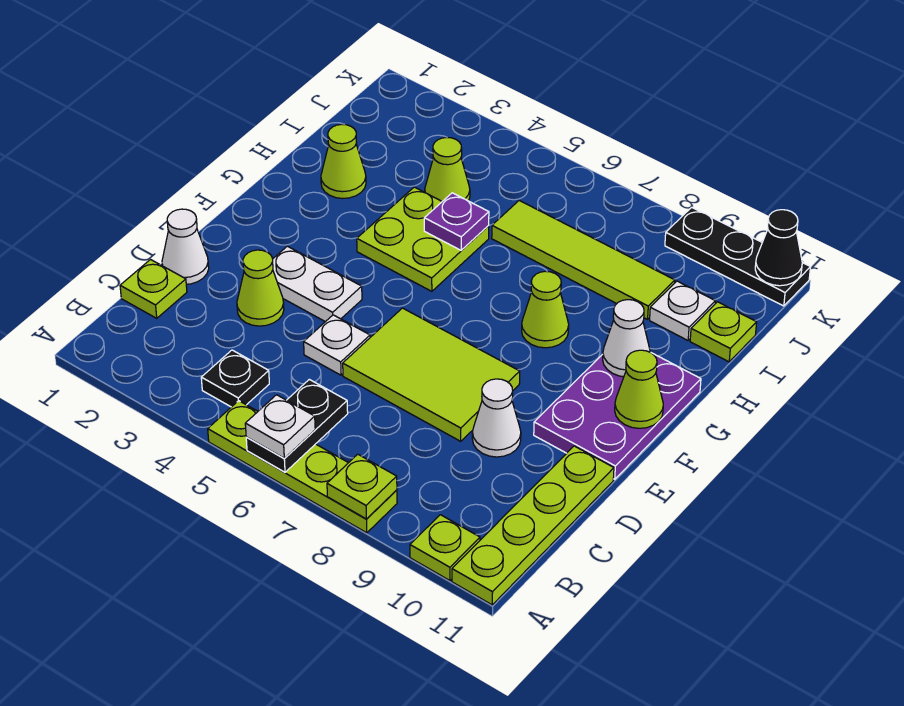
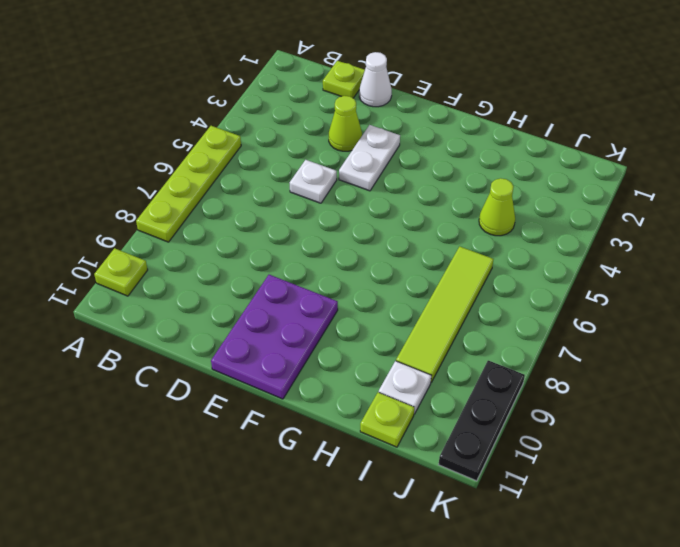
purple plate E9:F11 level 1 -> purple plate E10:G11 level 1
none -> lime plate A11:D11 level 1
none -> black plate B4 level 1
none -> lime tile D6:E8 level 1

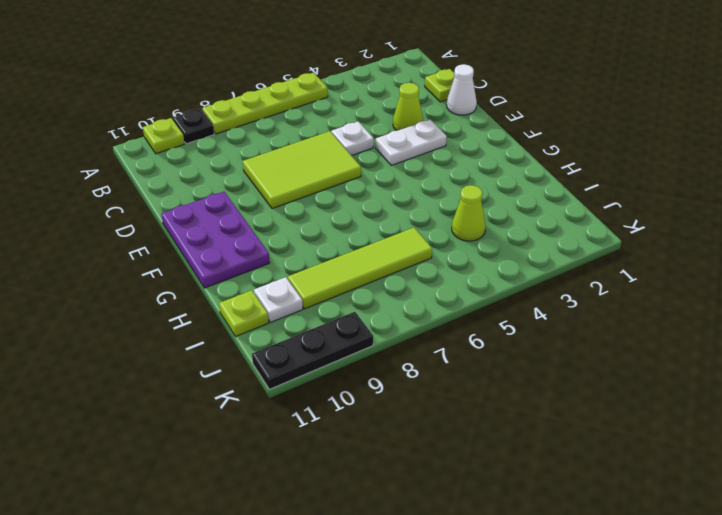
black plate A9 level 1 -> black plate B4 level 1
none -> lime plate A11:D11 level 1
none -> white cone D9 level 1
none -> lime plate G4:H5 level 1

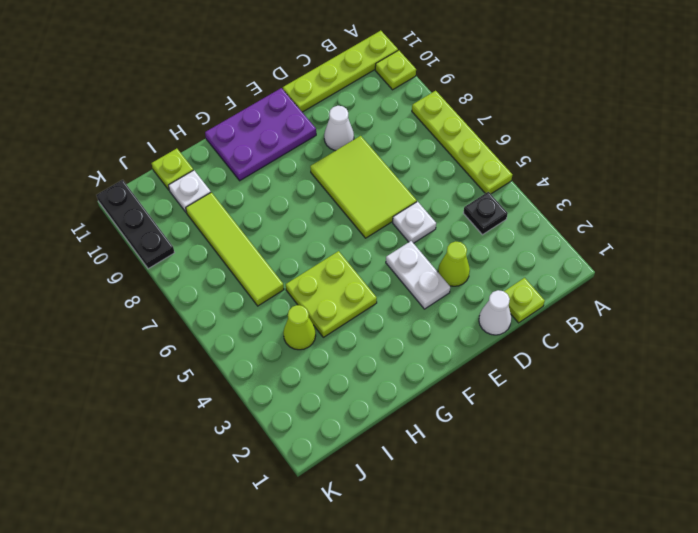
none -> lime cone G8 level 1
none -> lime cone H2 level 1
none -> black plate A6:B6 level 2

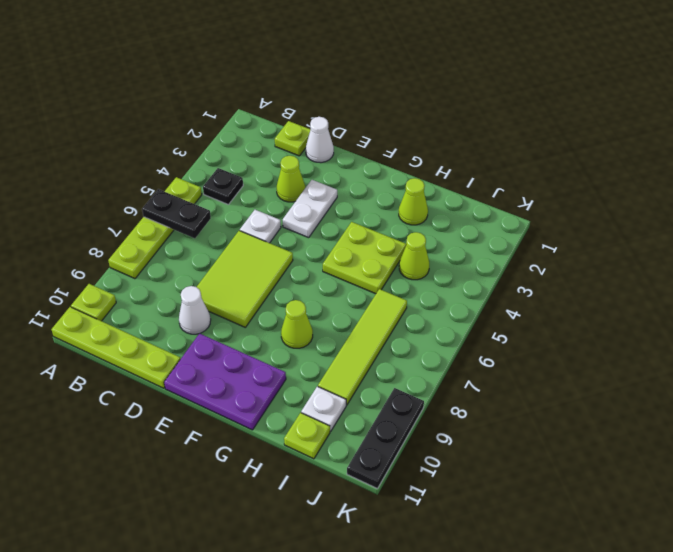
none -> lime plate A8 level 2
none -> lime cone F11 level 2
none -> white cone G10 level 2

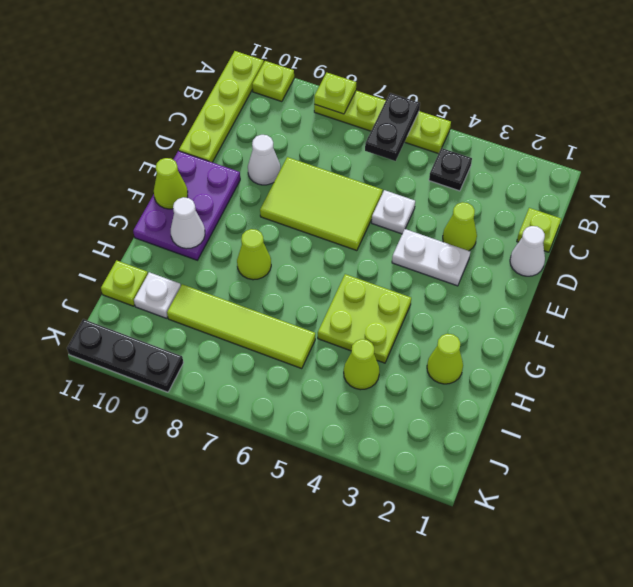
none -> purple plate H5 level 2
none -> black cone K11 level 2
none -> white plate A6 level 3

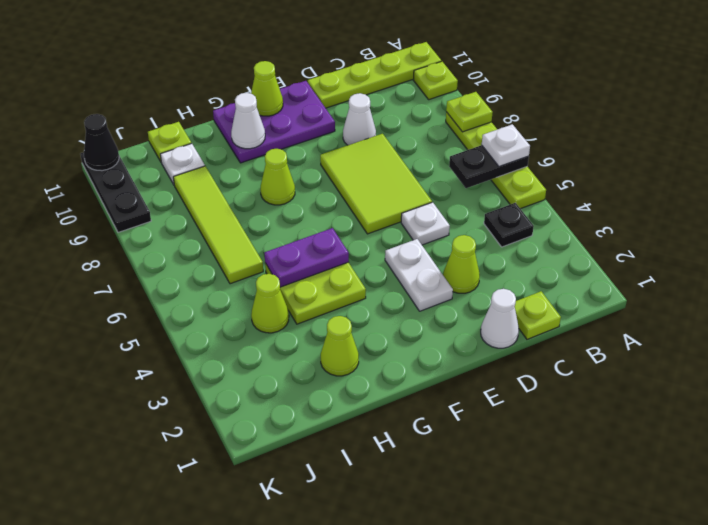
purple plate G5:H5 level 2 -> purple plate H5 level 2

